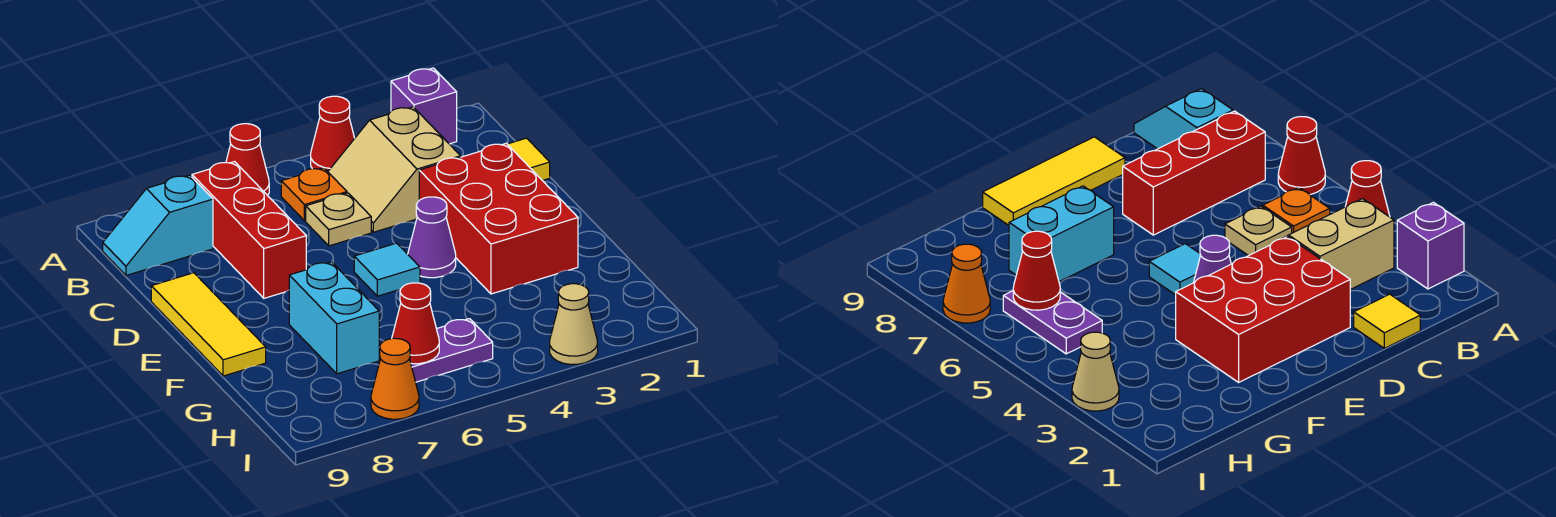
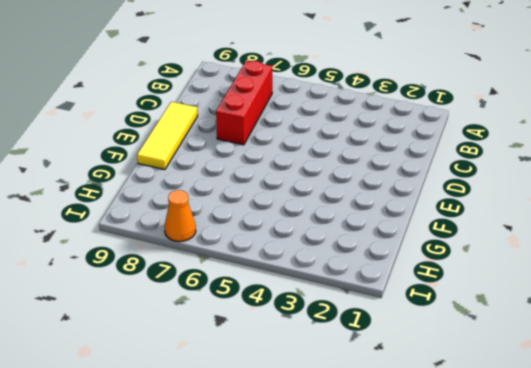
none -> purple brick A2 level 1
none -> red cone A4 level 1
none -> red cone A6 level 1

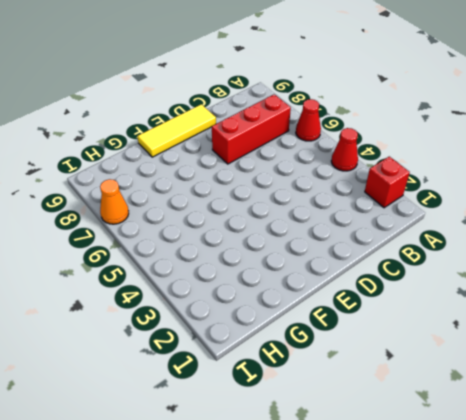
red brick A2 level 1 -> purple brick A2 level 1
none -> tan slope B3:C4 level 1 top 3
none -> orange plate B5 level 1
none -> cyan slope B8:B9 level 1 top 8

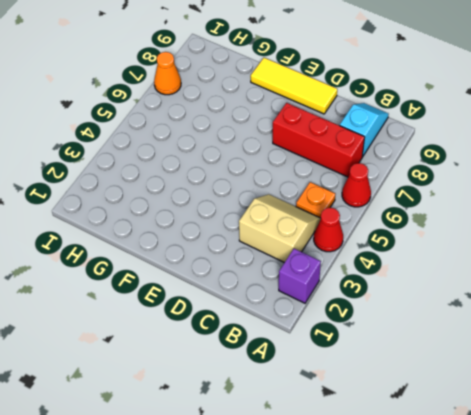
none -> yellow tile C1 level 1
none -> tan plate C5 level 1
none -> red brick D2:F3 level 1

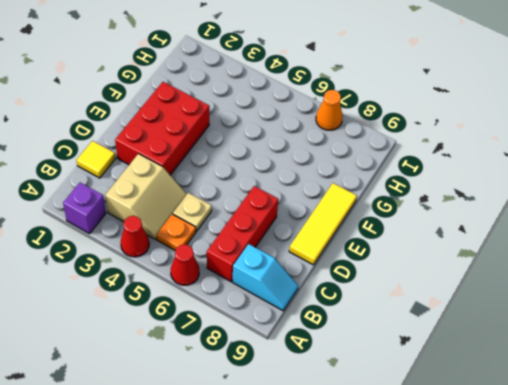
none -> purple cone E4 level 1
none -> cyan tile E5 level 1
none -> cyan brick F7:G7 level 1

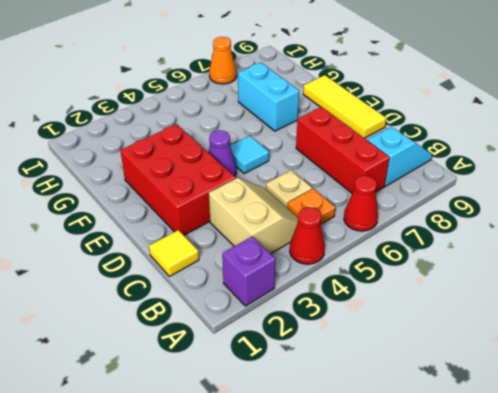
none -> purple plate H5:H6 level 1
none -> tan cone I3 level 1
none -> red cone H6 level 2

